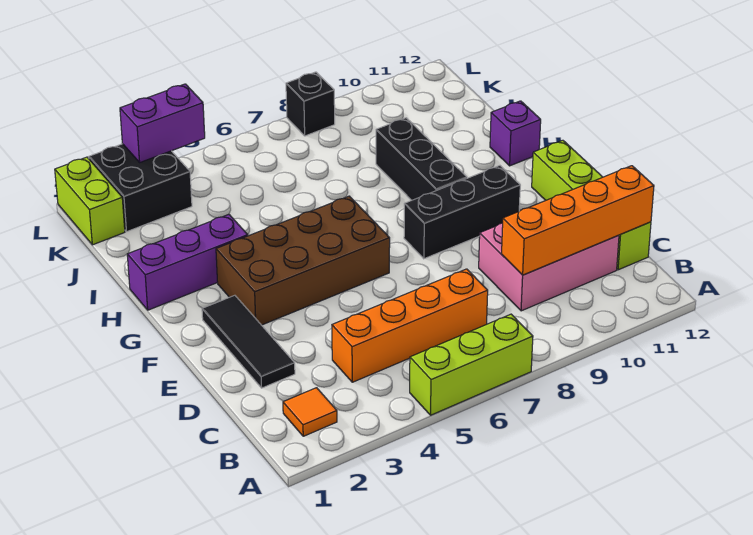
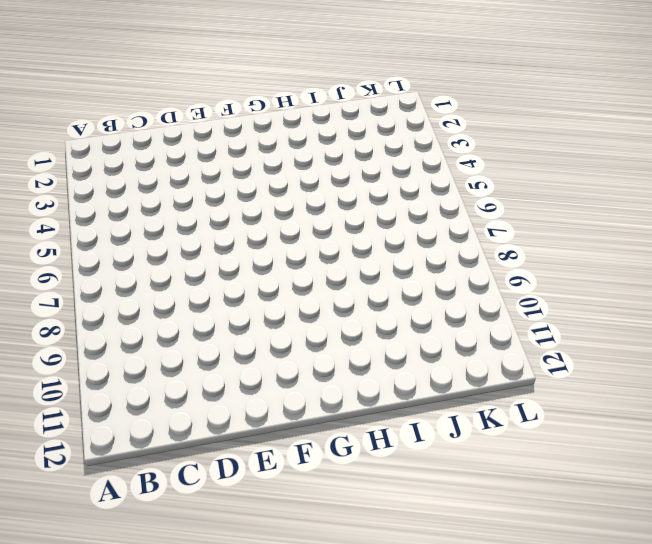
none -> lime brick A5:A7 level 1
none -> orange tile B2 level 1
none -> orange brick C4:C7 level 1

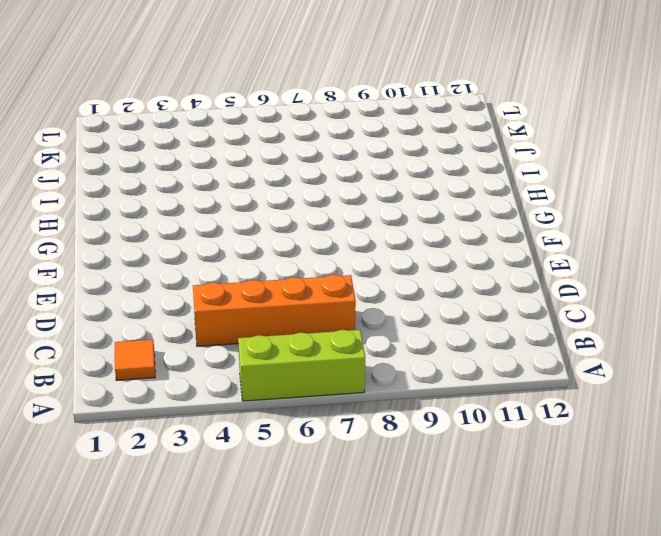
none -> pink brick C9:D11 level 1
none -> lime brick C12:F12 level 1
none -> black tile D2:F2 level 1

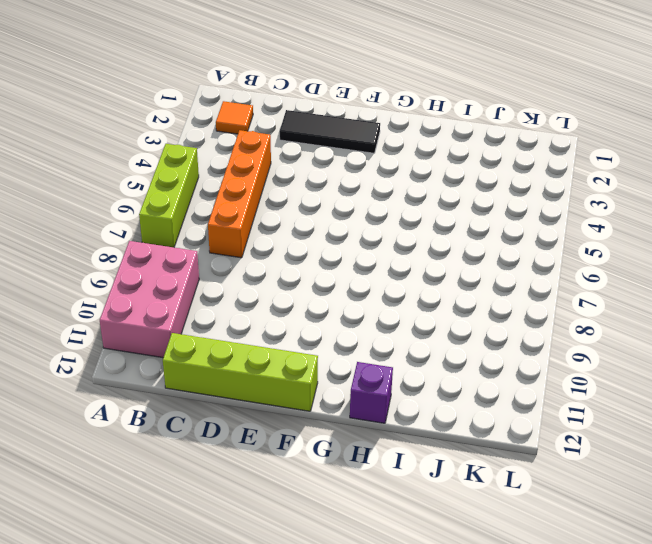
pink brick A9:B11 level 1 -> pink brick C9:D11 level 1
none -> brown brick F3:G6 level 1
none -> black brick F8:F10 level 1
none -> black brick G9:I9 level 1

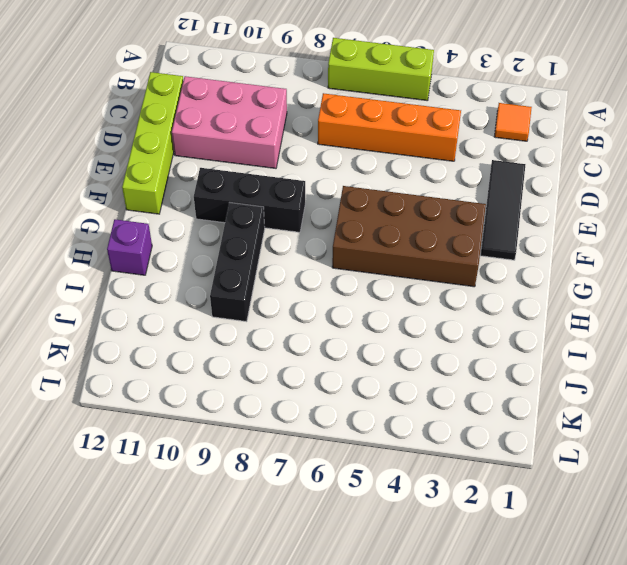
none -> purple brick H1:H3 level 1
none -> lime brick K1:L1 level 1
none -> black brick K2:L3 level 1

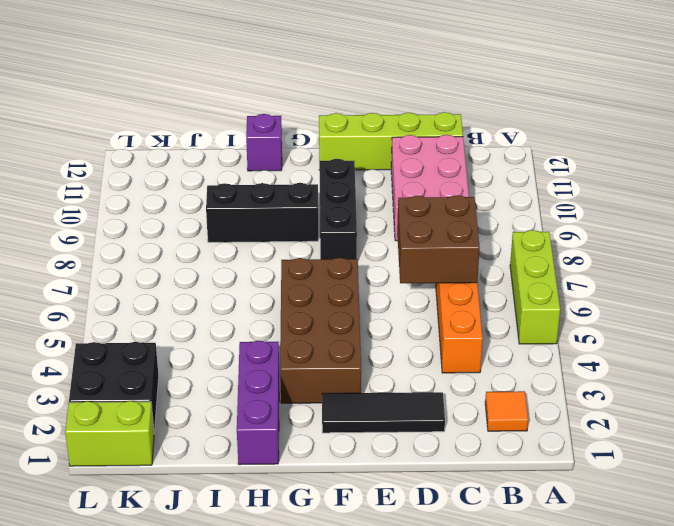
brown brick C6:D7 level 2 -> none
none -> black brick L8 level 1
none -> orange brick C9:C12 level 2
none -> purple brick L3:L4 level 2

